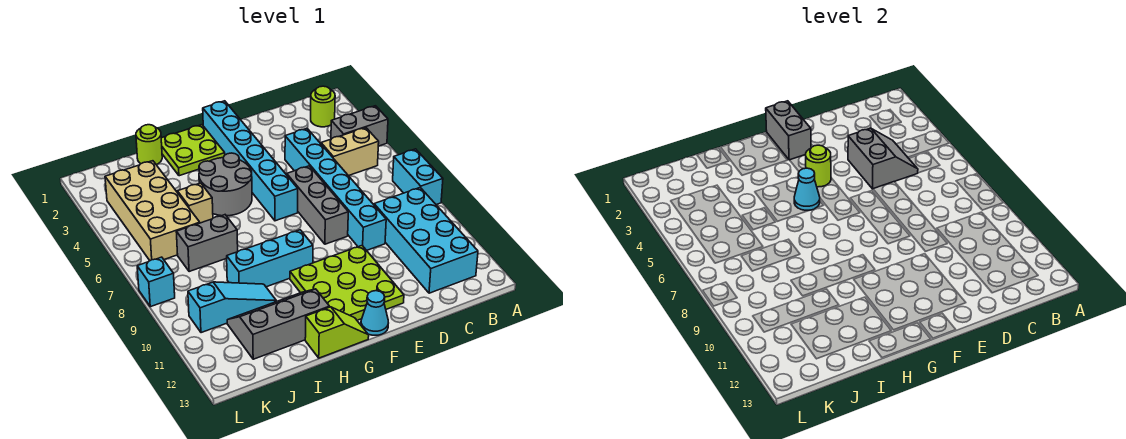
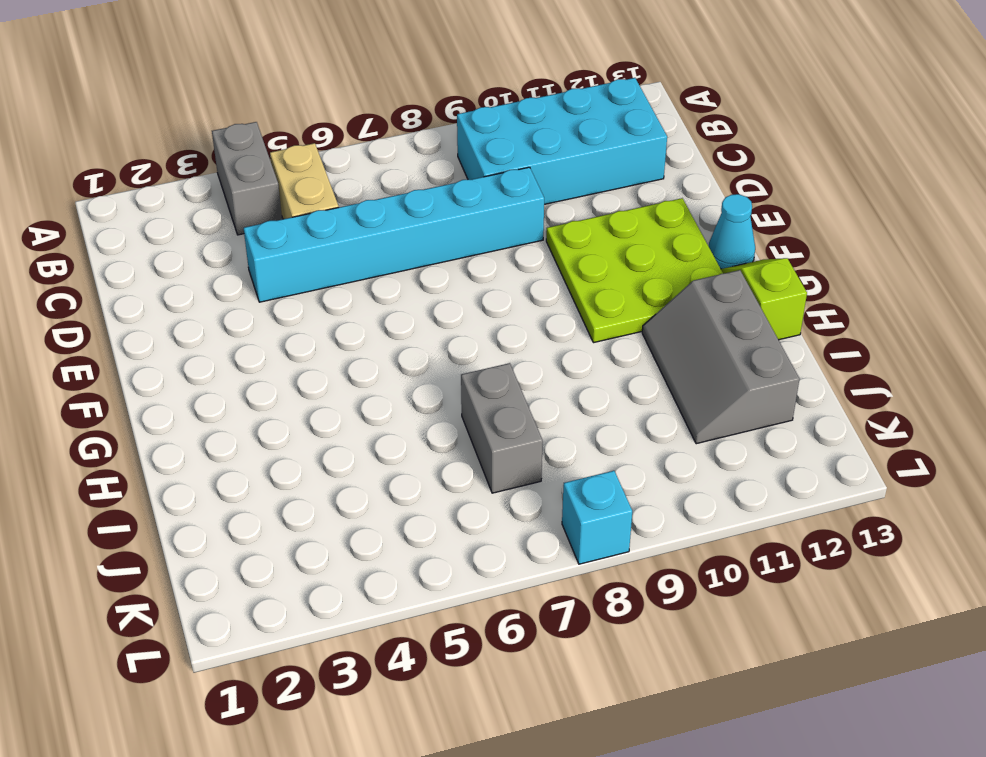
none -> cyan brick A7:A8 level 1
none -> lime round brick B2 level 1
none -> grey brick E6:E8 level 1

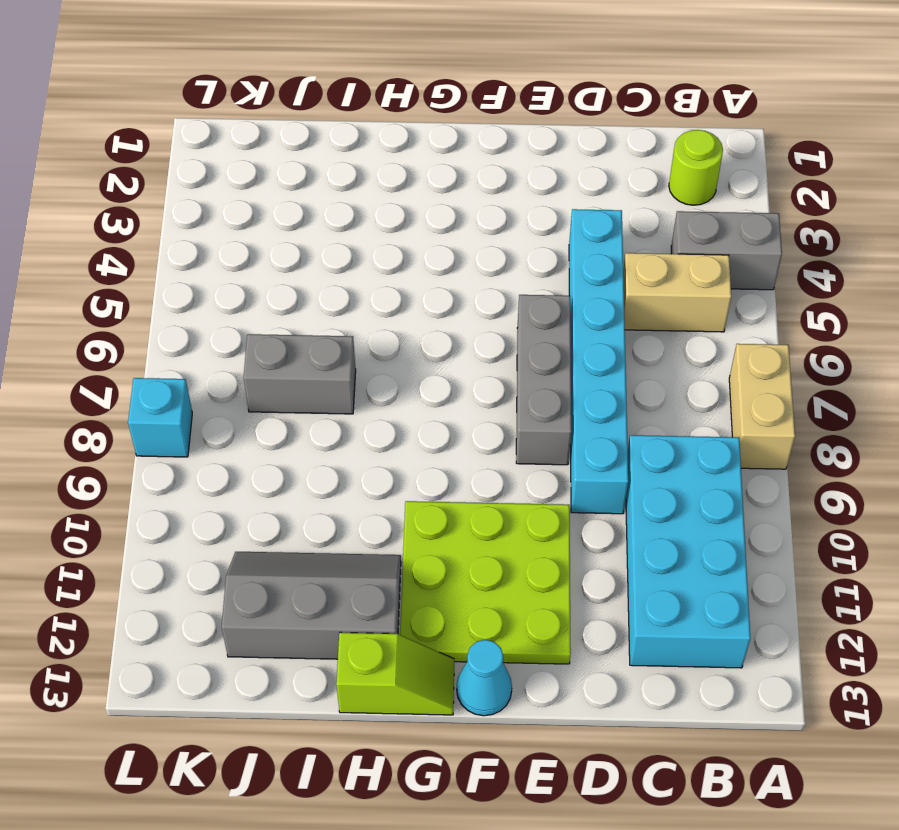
tan brick A7:A8 level 1 -> cyan brick A7:A8 level 1
none -> cyan brick F1:F6 level 1
none -> lime plate G1:H2 level 1
none -> grey round brick G4:H5 level 1

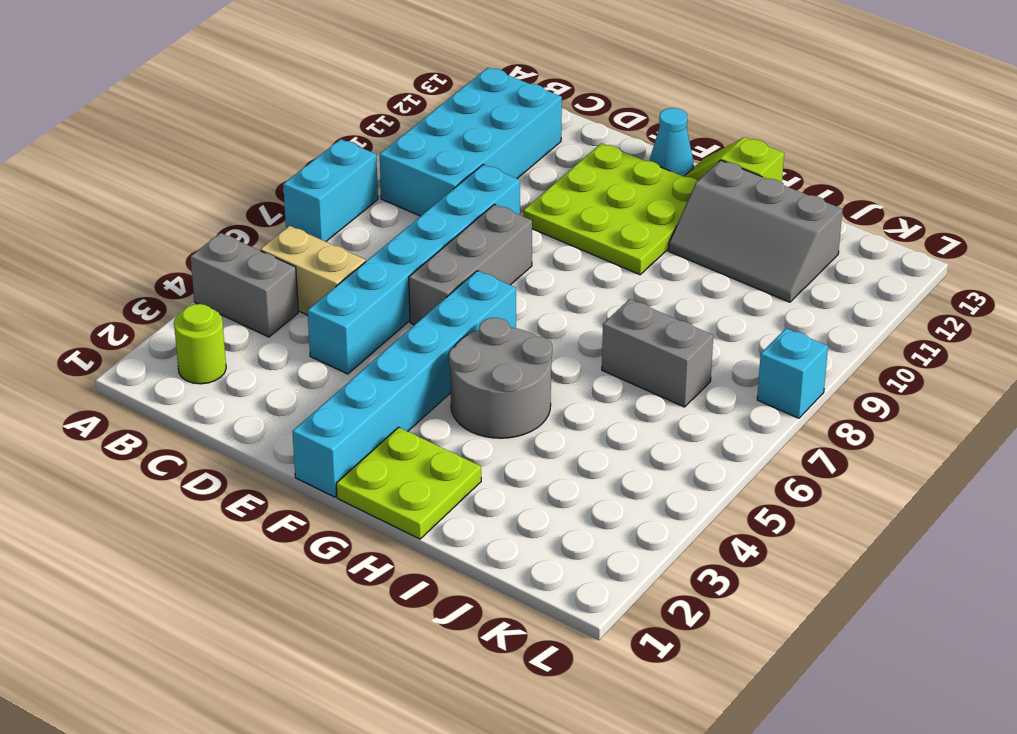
none -> cyan brick G9:I9 level 1
none -> lime round brick I1 level 1
none -> tan brick I5 level 1

